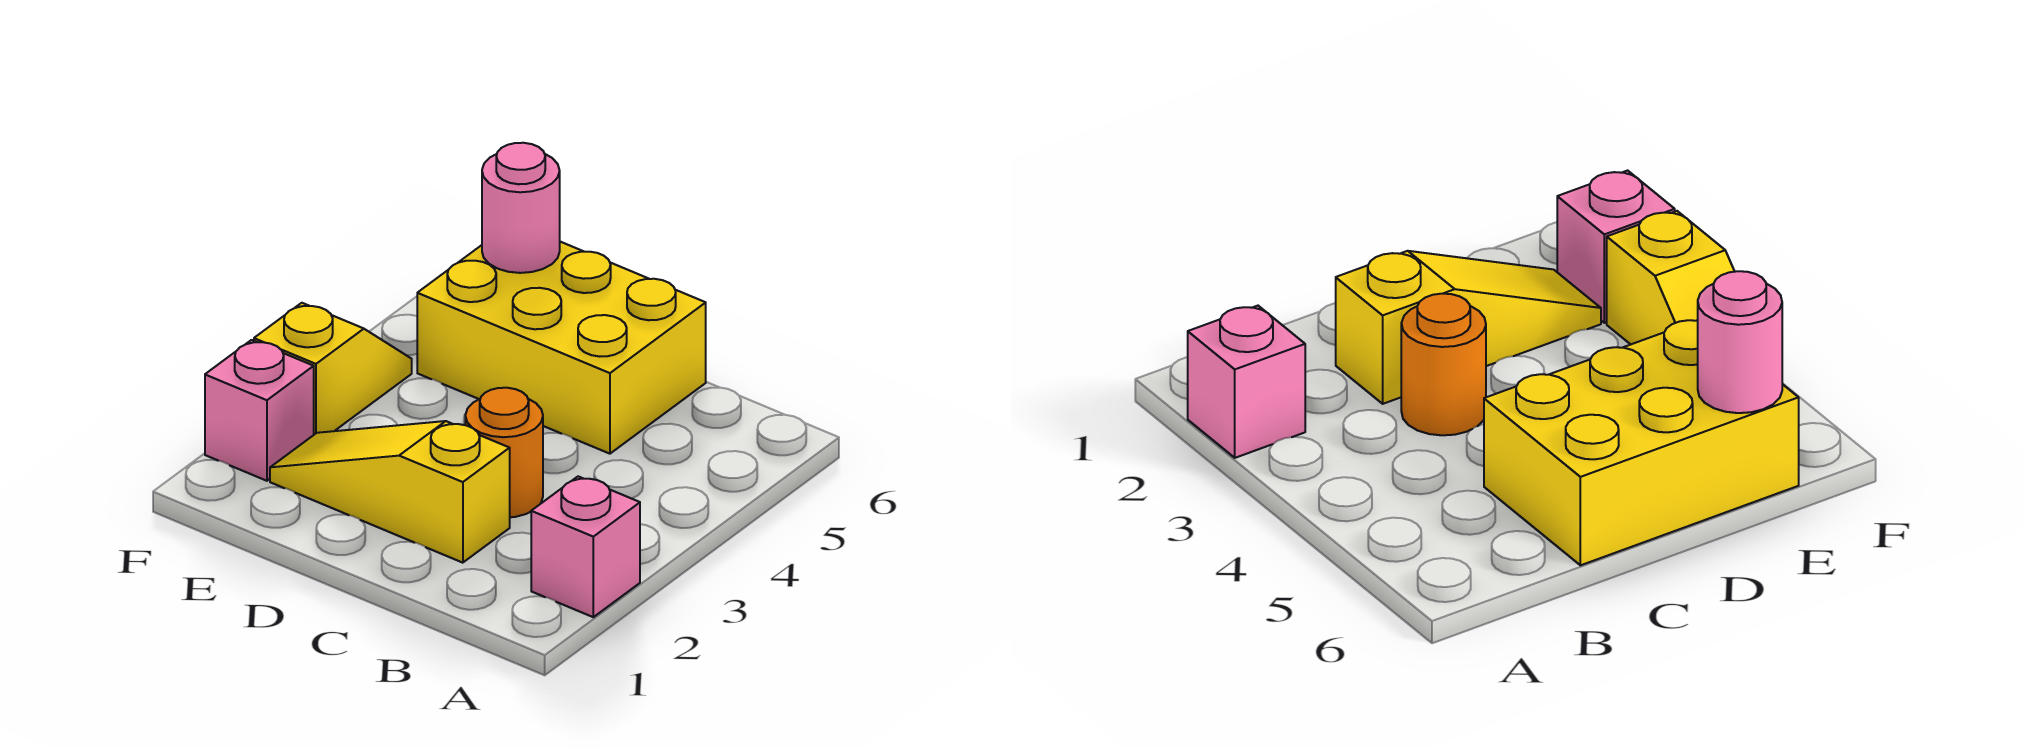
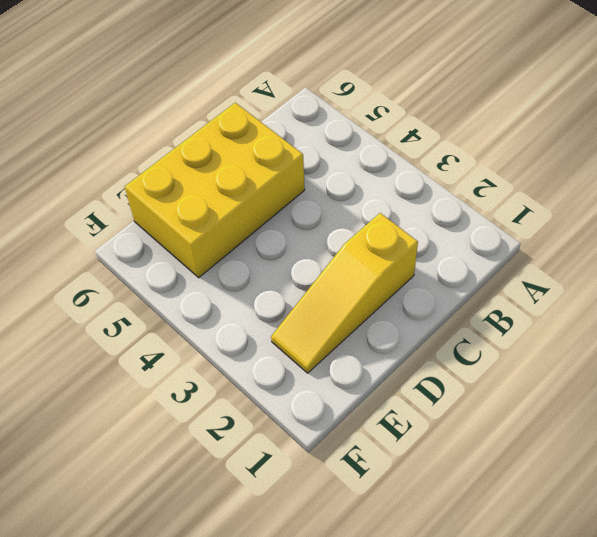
none -> pink brick A2 level 1
none -> orange round brick C3 level 1

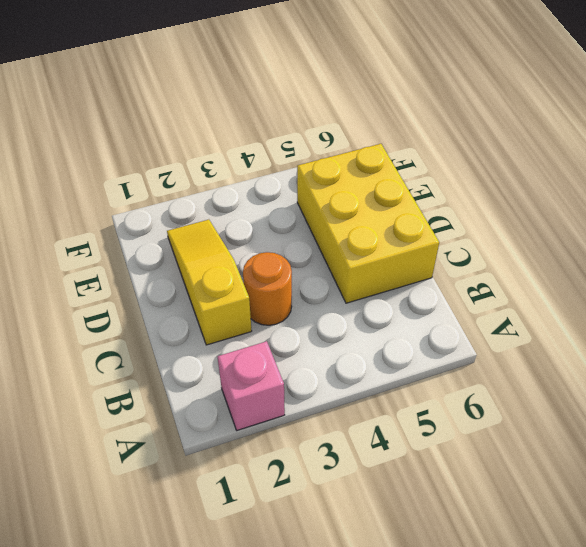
none -> pink brick F2 level 1
none -> yellow slope F3:F4 level 1 top 3

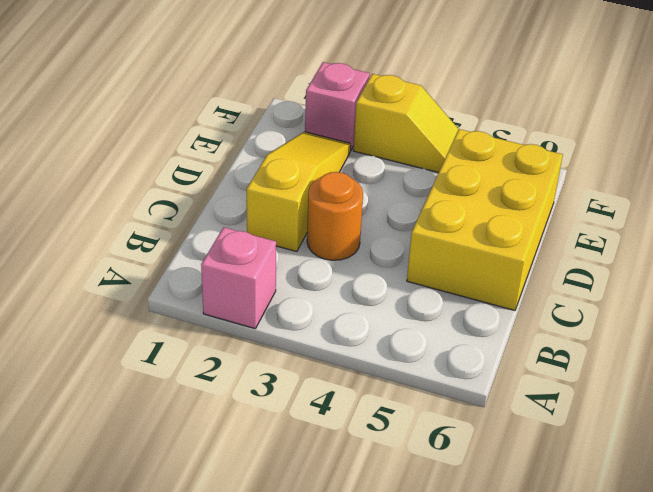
none -> pink round brick E6 level 2

